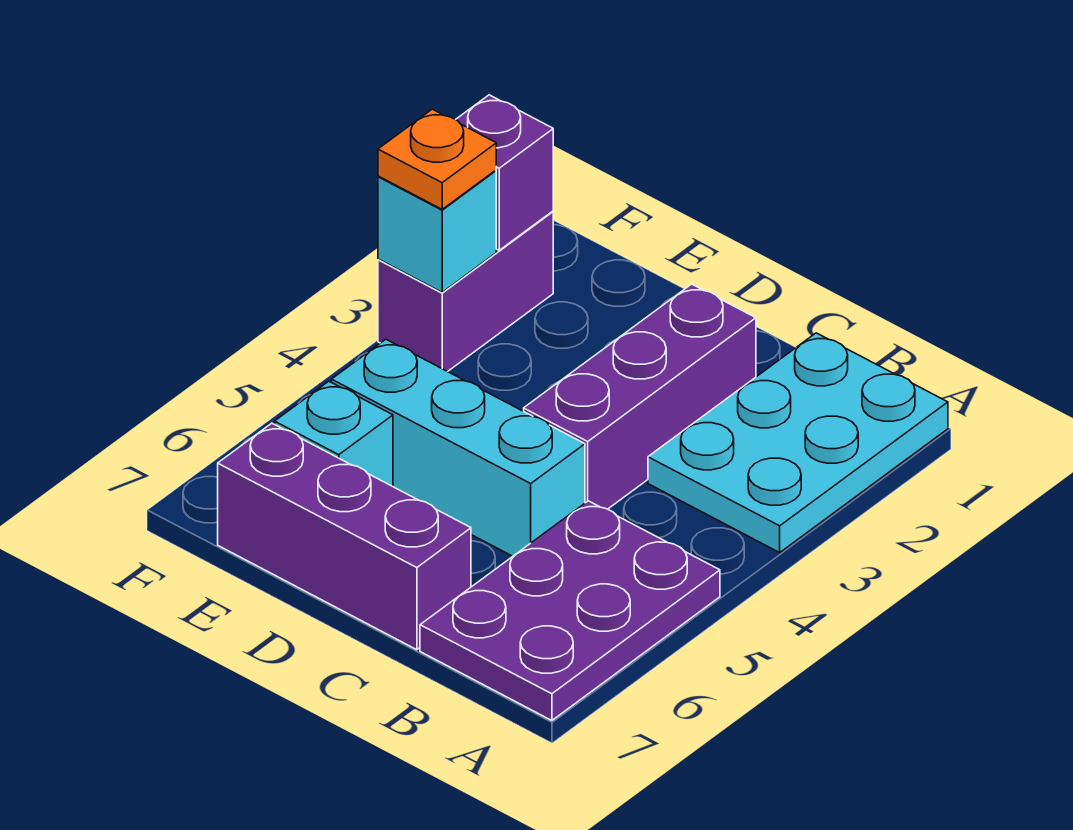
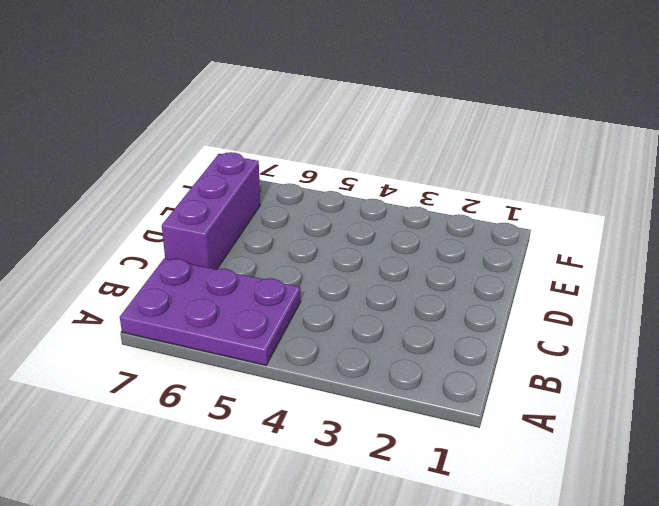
none -> cyan plate A1:B3 level 1
none -> purple brick C2:C4 level 1

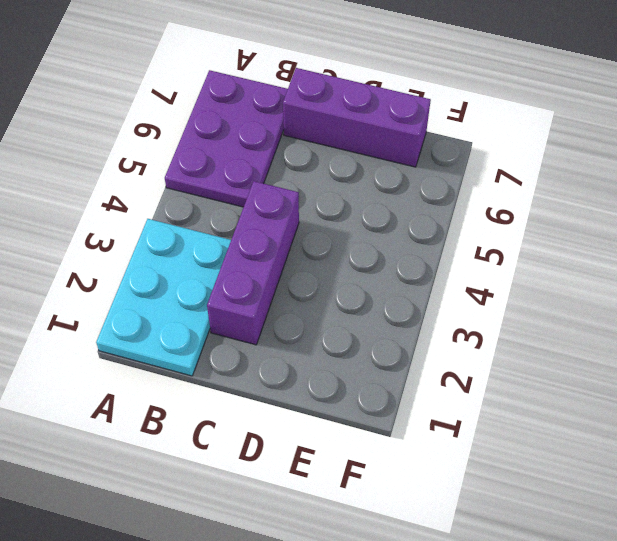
none -> cyan brick C5:E5 level 1
none -> cyan brick E6 level 1

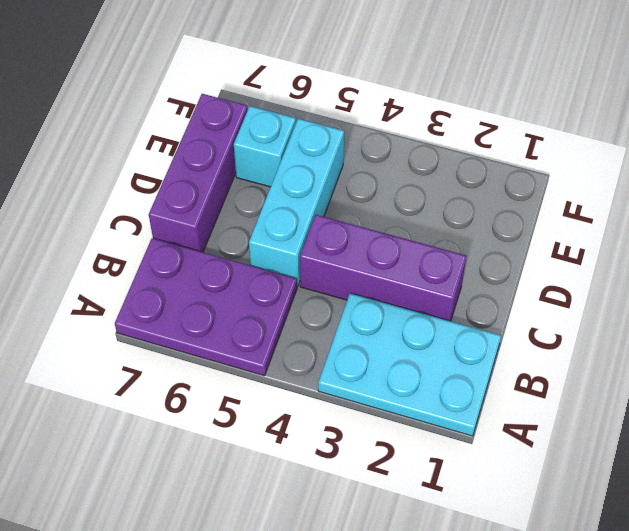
none -> purple brick F2:F3 level 1
none -> purple brick F2 level 2

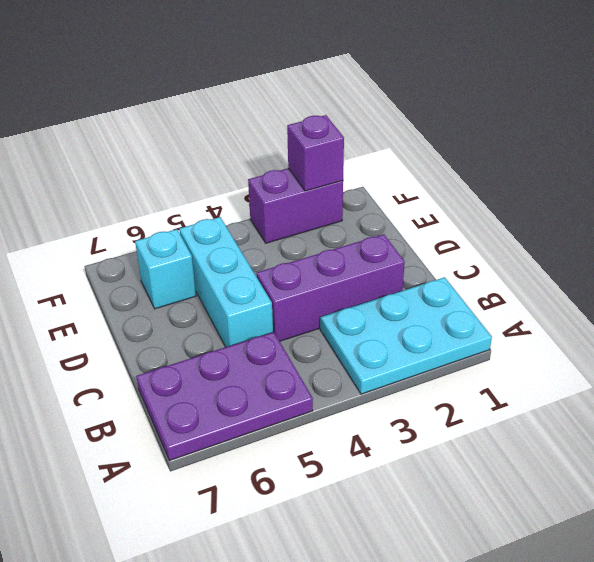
none -> purple brick C7:E7 level 1
none -> cyan brick F3 level 2

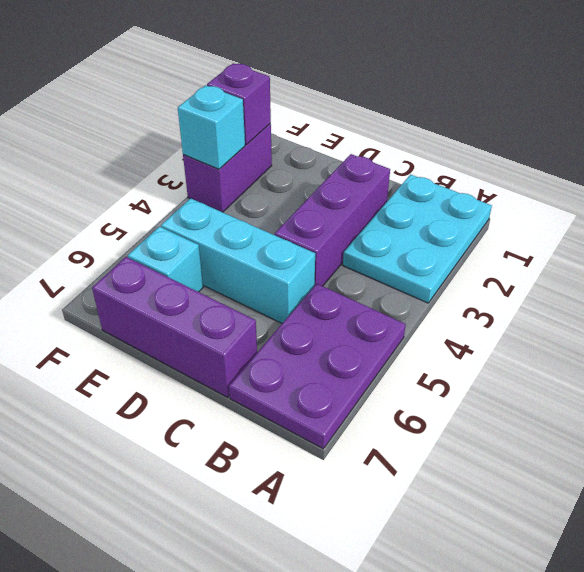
none -> orange plate F3 level 3

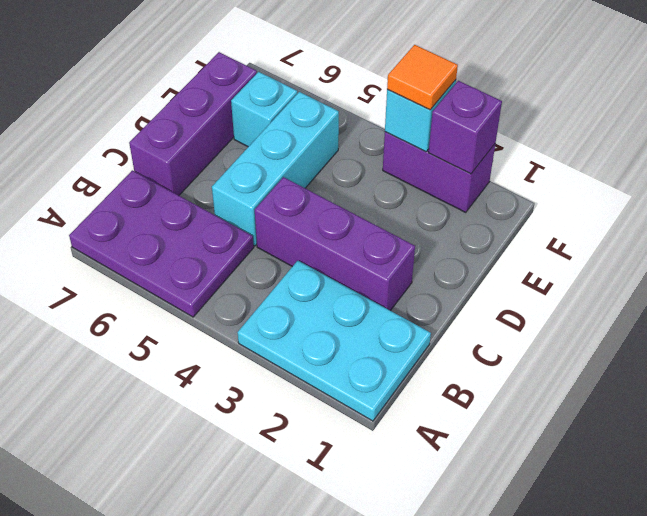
orange tile F3 level 3 -> orange plate F3 level 3

